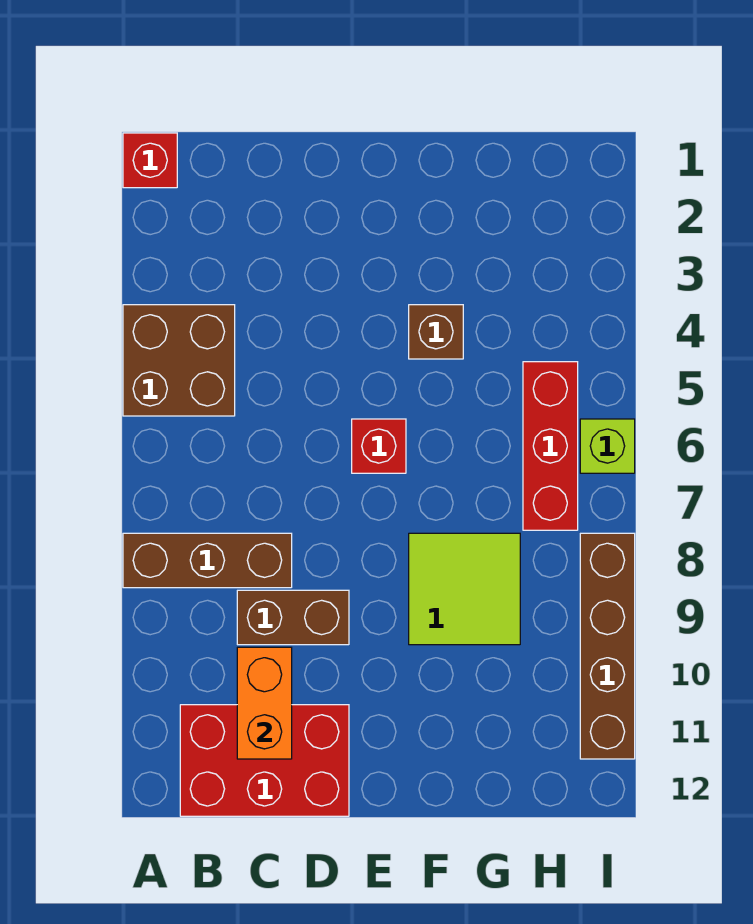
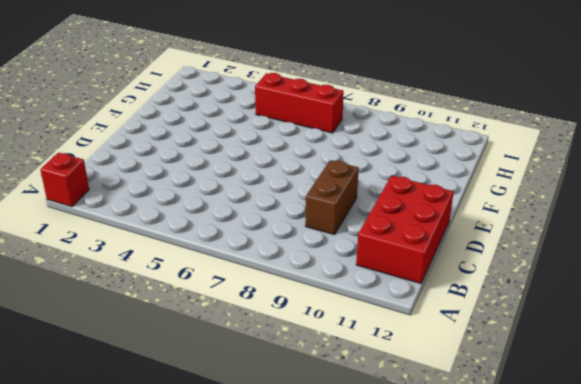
none -> brown brick A4:B5 level 1
none -> brown brick A8:C8 level 1
none -> red brick E6 level 1

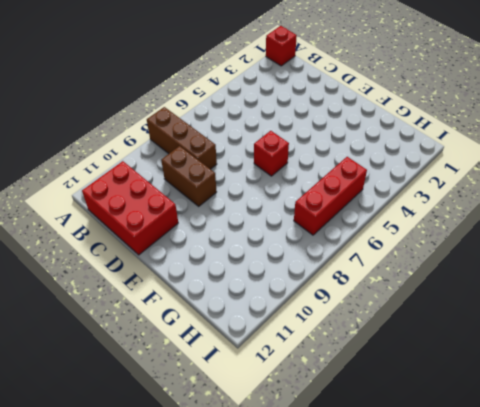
none -> brown brick A4:B5 level 1
none -> brown brick F4 level 1
none -> lime tile F8:G9 level 1

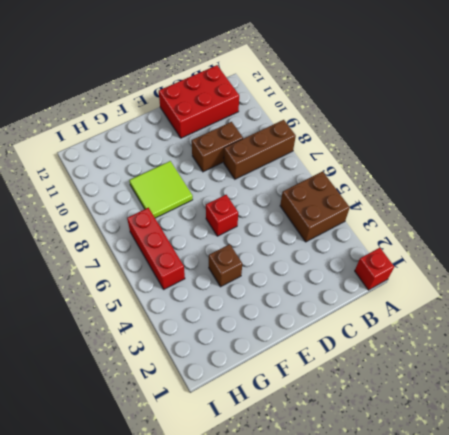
none -> lime brick I6 level 1
none -> brown brick I8:I11 level 1
none -> orange brick C10:C11 level 2

